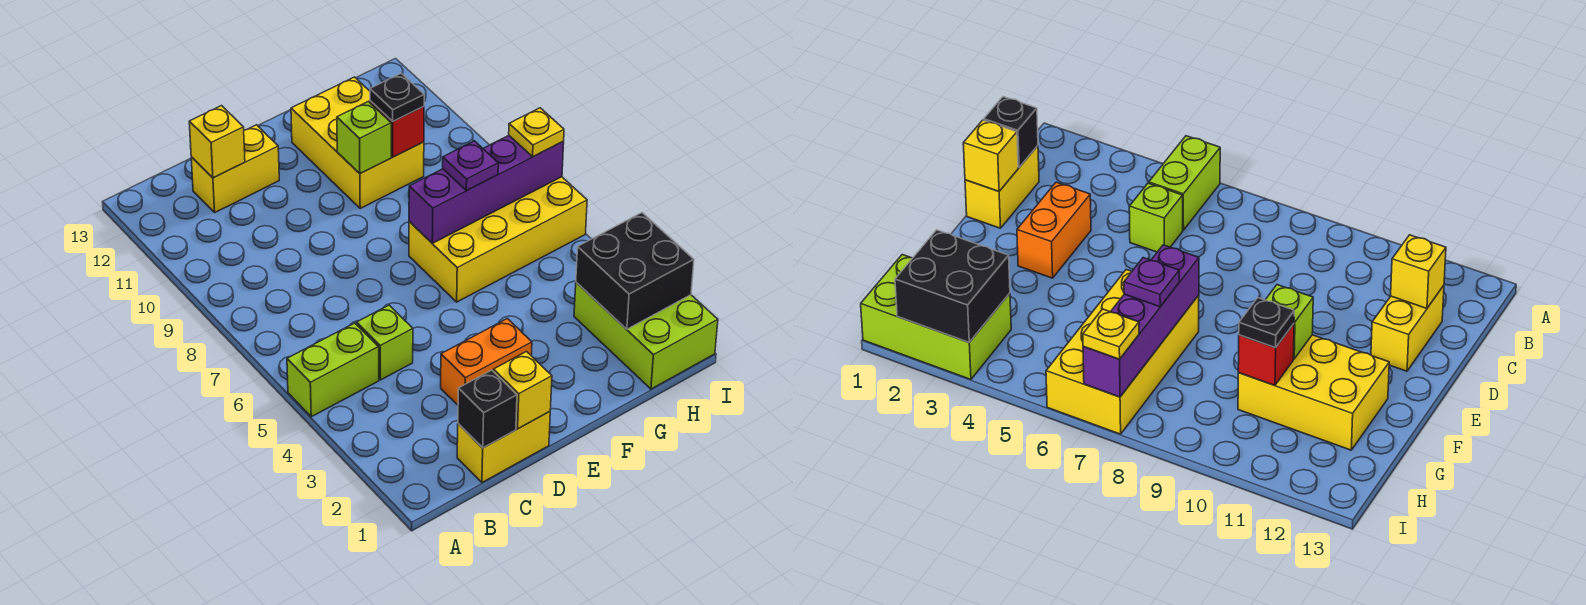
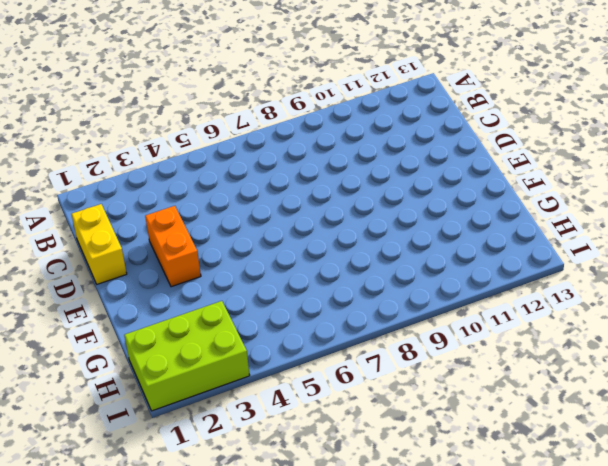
none -> lime brick A5:B5 level 1
none -> lime brick C5 level 1
none -> yellow brick C12:D12 level 1

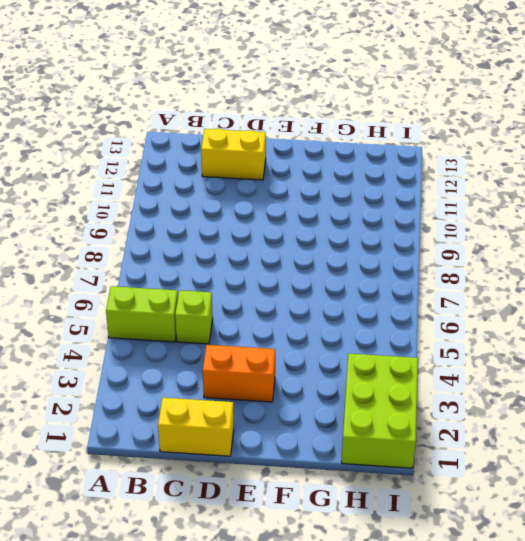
none -> yellow brick F6:I7 level 1
none -> yellow brick F10:G12 level 1
none -> black brick C1 level 2

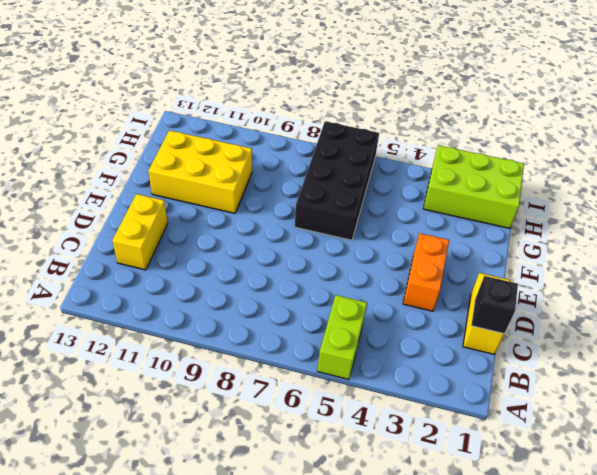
black brick F6:I7 level 1 -> yellow brick F6:I7 level 1
none -> lime brick C5 level 1
none -> yellow brick C12 level 2
none -> yellow brick D1 level 2

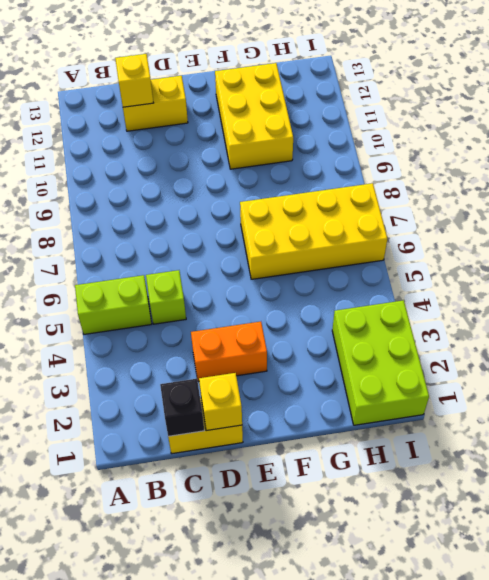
none -> purple brick F7:I7 level 2
none -> lime brick F10 level 2
none -> red brick G10 level 2

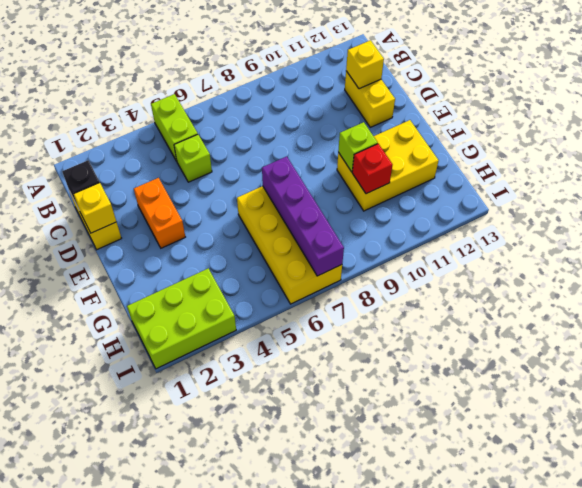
none -> black brick H2:I3 level 2
none -> purple plate G7 level 3
none -> black plate G10 level 3

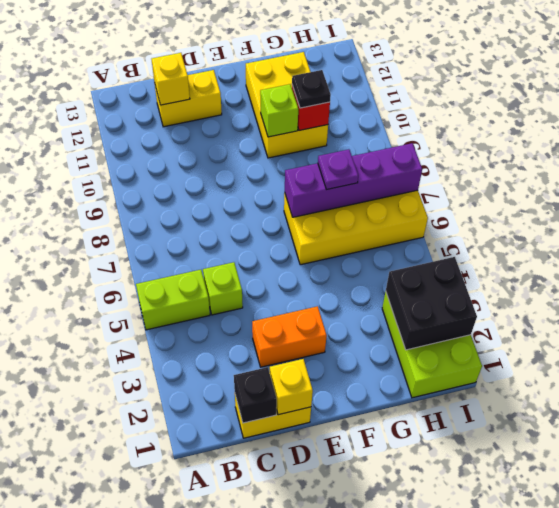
none -> yellow plate I7 level 3

